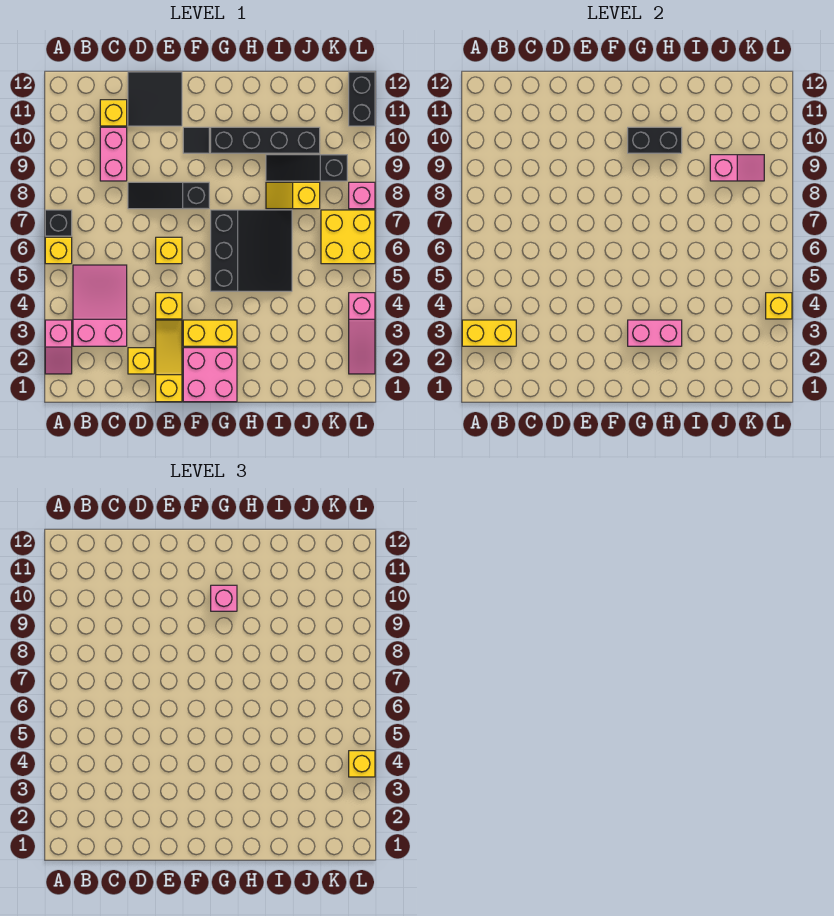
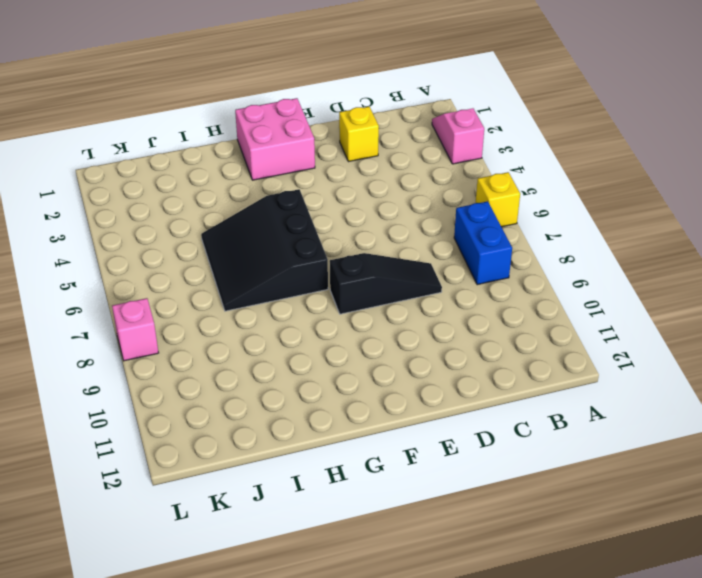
blue brick B7:B8 level 1 -> none
none -> black brick A7 level 1
none -> pink slope B3:C5 level 1 top 3
none -> pink brick C9:C10 level 1
none -> yellow brick C11 level 1

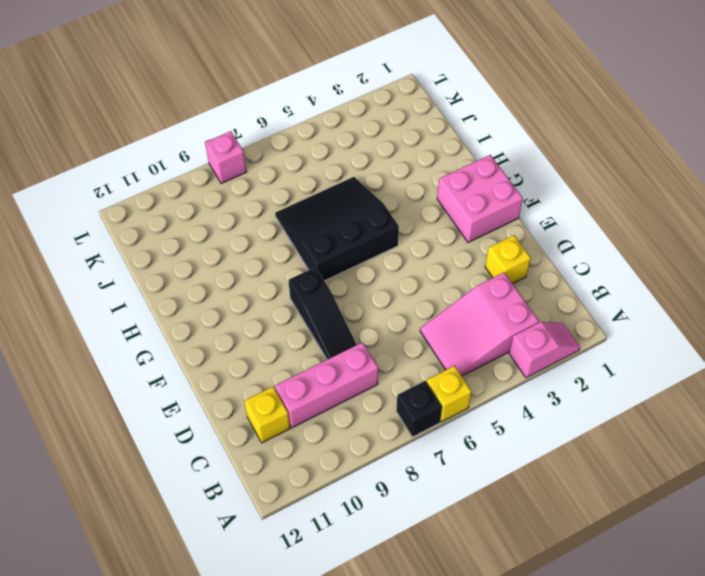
pink brick C8:C10 level 1 -> pink brick C9:C10 level 1
none -> black tile D11:E12 level 1
none -> yellow slope E1:E3 level 1 top 1
none -> yellow brick E4 level 1
none -> yellow brick E6 level 1

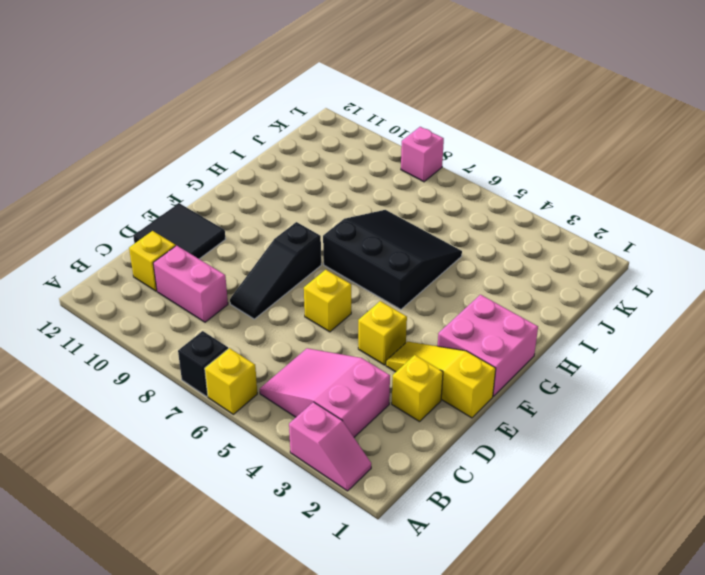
none -> yellow brick F3:G3 level 1
none -> black tile F10 level 1
none -> black brick G10:J10 level 1
none -> yellow slope I8:J8 level 1 top J

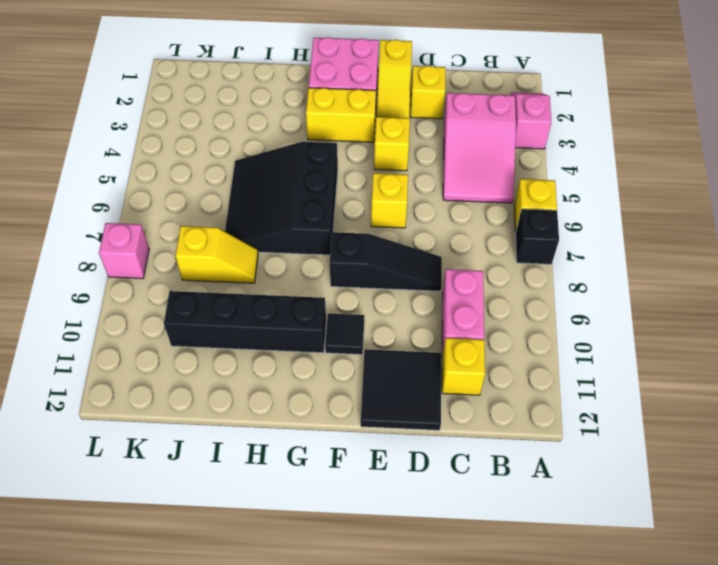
none -> black slope I9:K9 level 1 top K
none -> yellow brick K6:L7 level 1
none -> pink slope L2:L4 level 1 top 4
none -> black brick L11:L12 level 1

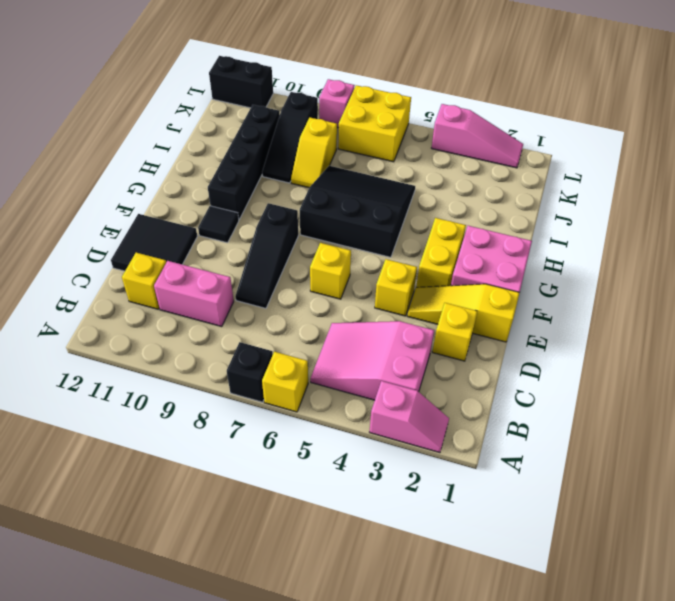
none -> yellow brick A3:B3 level 2
none -> pink brick G3:H3 level 2
none -> black brick G10:H10 level 2
none -> pink slope J9:K9 level 2 top J

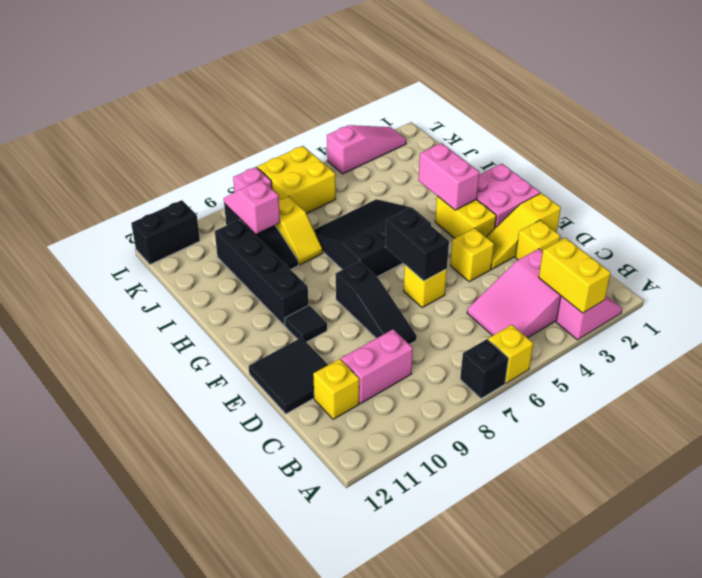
black brick E6:F6 level 2 -> black brick G10:H10 level 2
none -> yellow brick L4 level 2
none -> pink brick G10 level 3
none -> yellow brick L4 level 3

